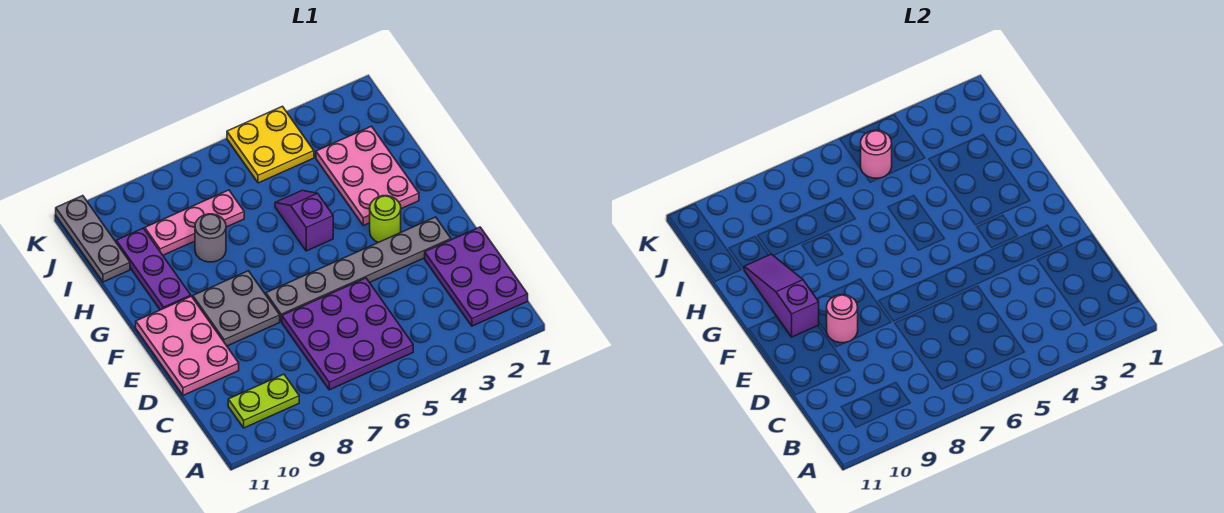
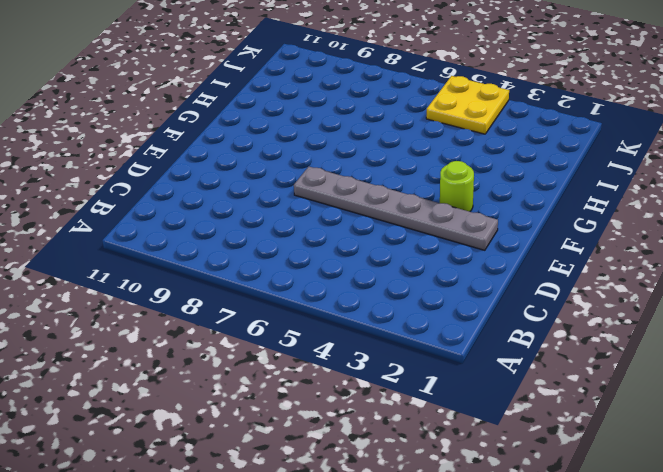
none -> purple plate B1:D2 level 1
none -> purple plate B5:D7 level 1
none -> lime plate B9:B10 level 1

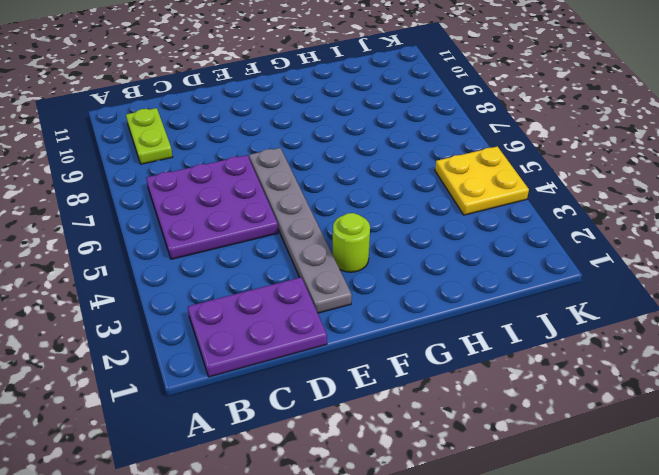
none -> pink plate D10:F11 level 1
none -> grey plate E8:F9 level 1
none -> pink plate G2:I3 level 1

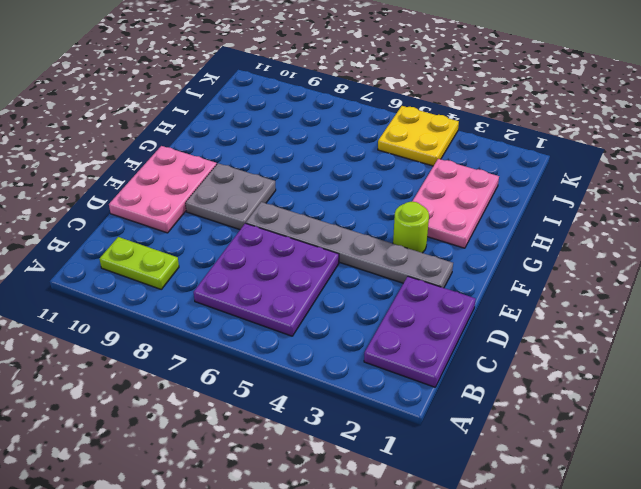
none -> purple slope G5:H5 level 1 top G
none -> purple plate G10:I10 level 1
none -> grey round brick H8 level 1

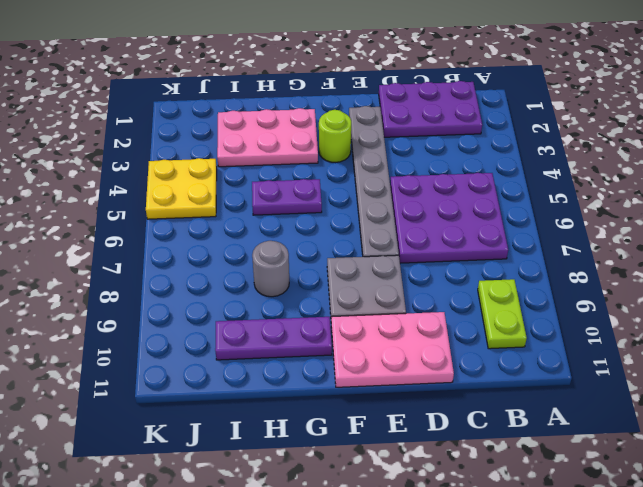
purple plate G5:H5 level 1 -> purple slope G5:H5 level 1 top G
none -> pink plate I7:I9 level 1
none -> grey plate I11:K11 level 1
none -> pink round brick E9 level 2

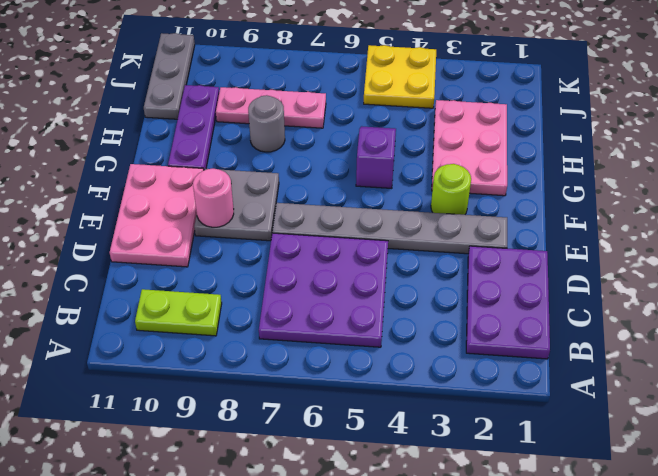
none -> purple slope F10:H10 level 2 top F
none -> pink round brick J5 level 2

